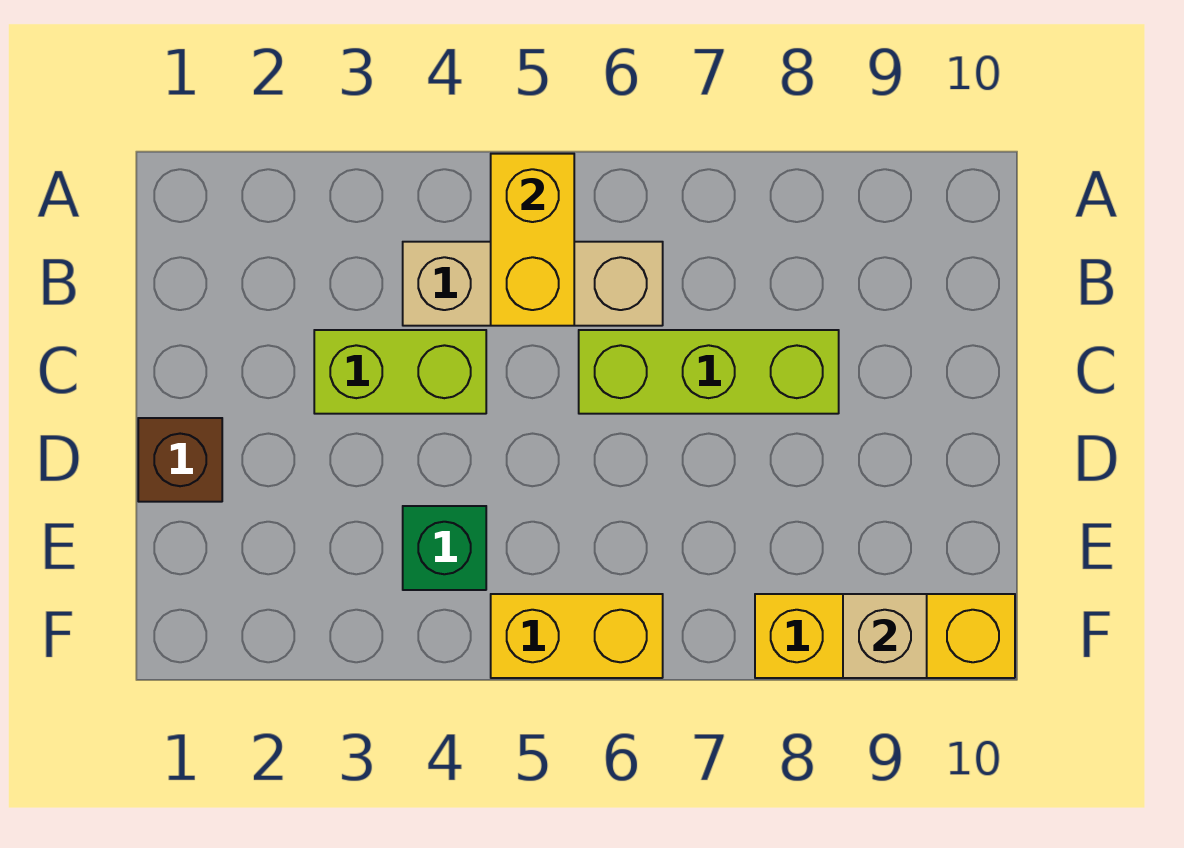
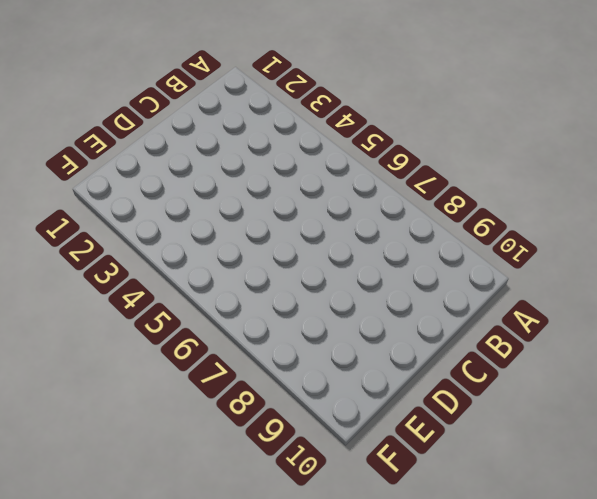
none -> tan brick B4:B6 level 1
none -> lime brick C3:C4 level 1

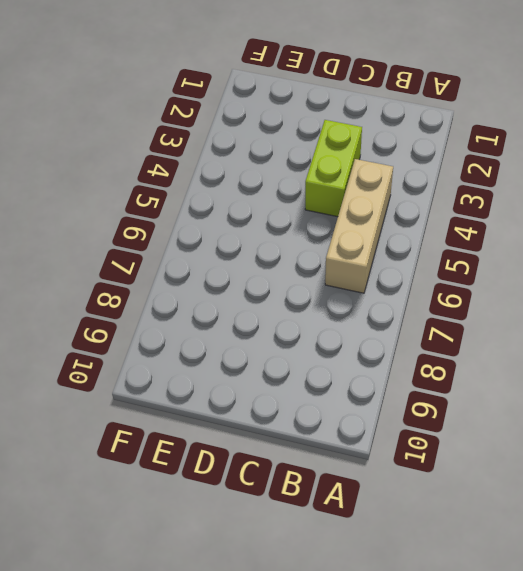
none -> lime brick C6:C8 level 1
none -> brown brick D1 level 1

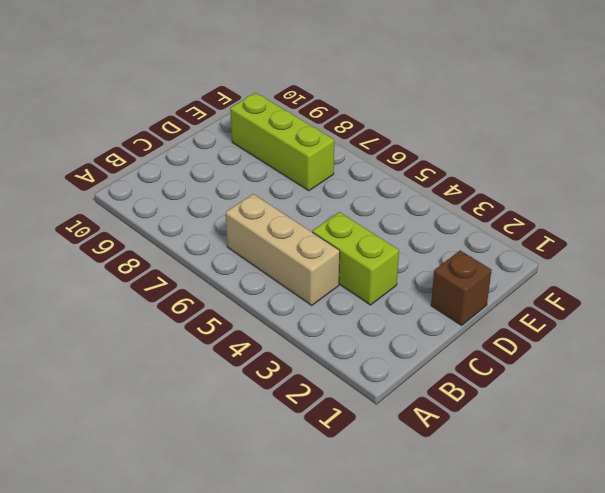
lime brick E7:E9 level 1 -> lime brick C6:C8 level 1
none -> green brick E4 level 1
none -> yellow brick F5:F6 level 1

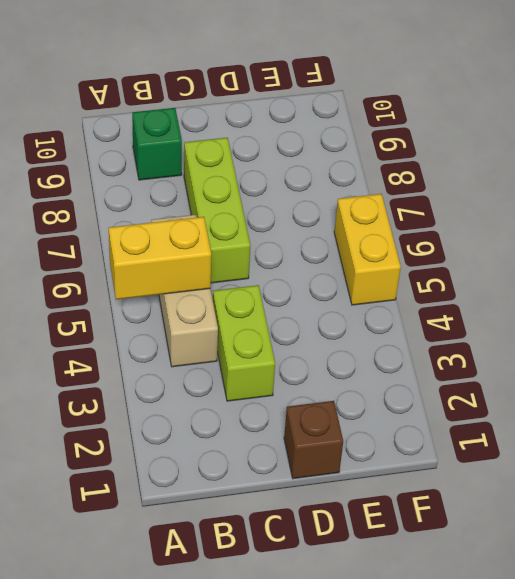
green brick B9 level 1 -> green brick E4 level 1
none -> yellow brick F8:F10 level 1
none -> tan brick F9 level 2

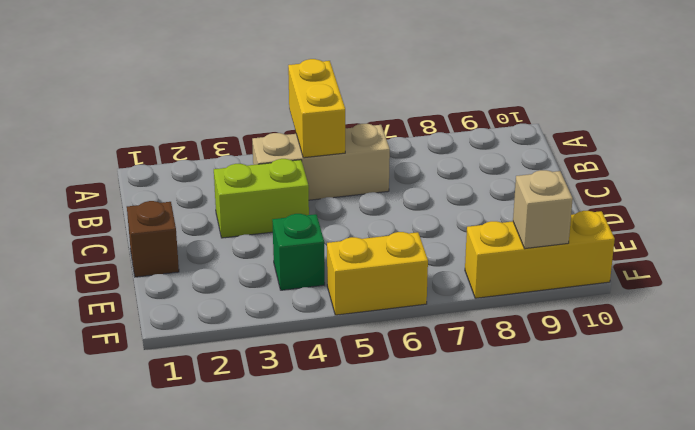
none -> lime brick C6:C8 level 1

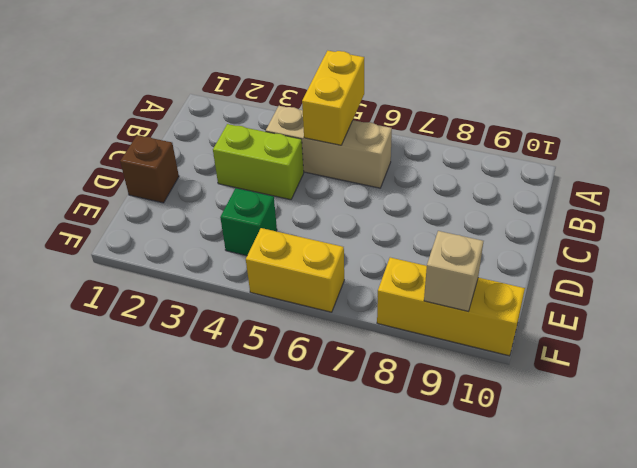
none -> lime brick C6:C8 level 1

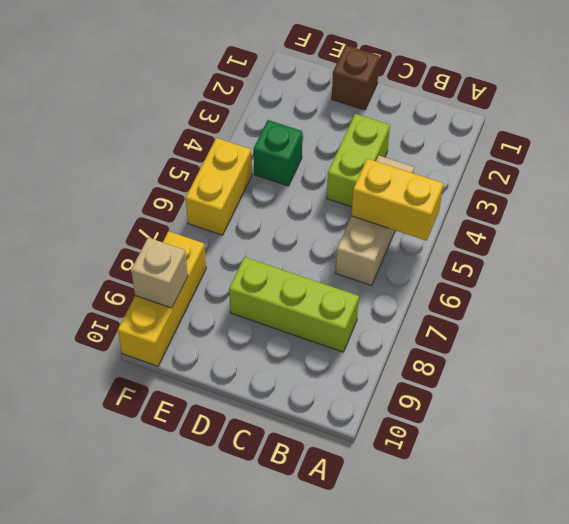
lime brick B8:D8 level 1 -> lime brick C6:C8 level 1

